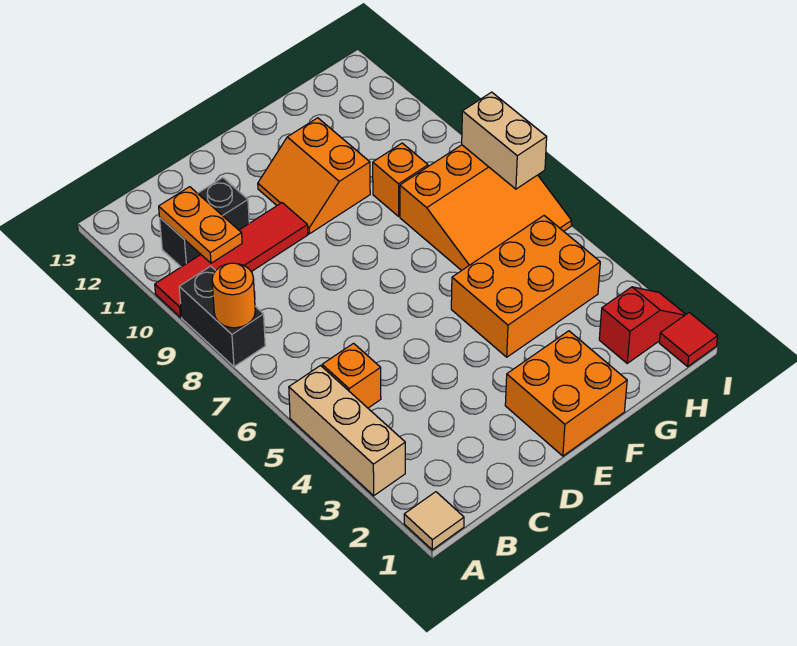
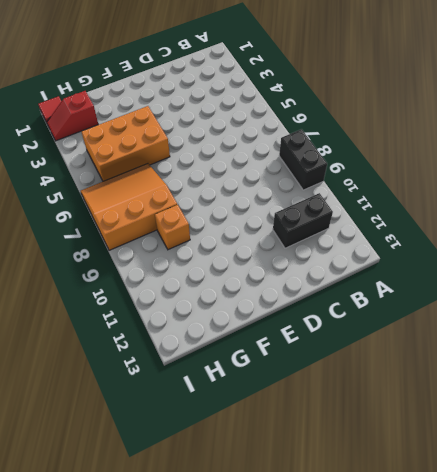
none -> tan tile A1 level 1
none -> tan brick A3:A5 level 1
none -> red tile A10:D10 level 1

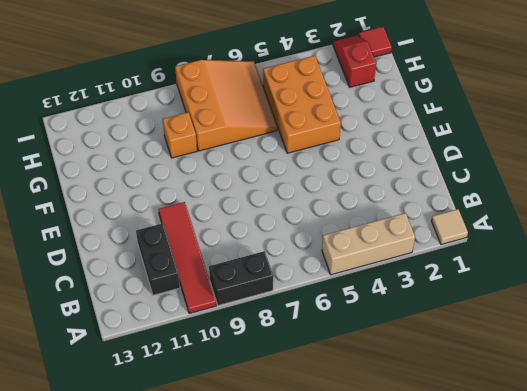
none -> orange brick B5 level 1
none -> orange brick E1:F2 level 1
none -> orange slope E10:F11 level 1 top F

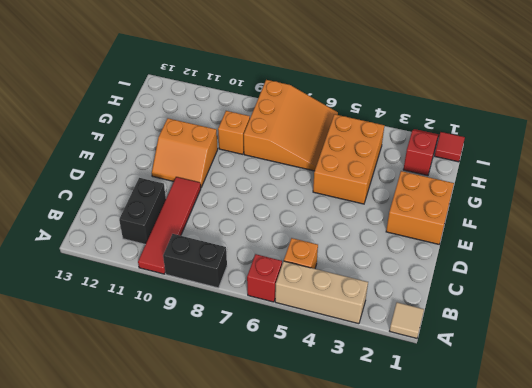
red brick A6 level 1 -> none
none -> orange round brick A8 level 2
none -> orange plate B10:B11 level 2
none -> tan brick I7:I8 level 2

